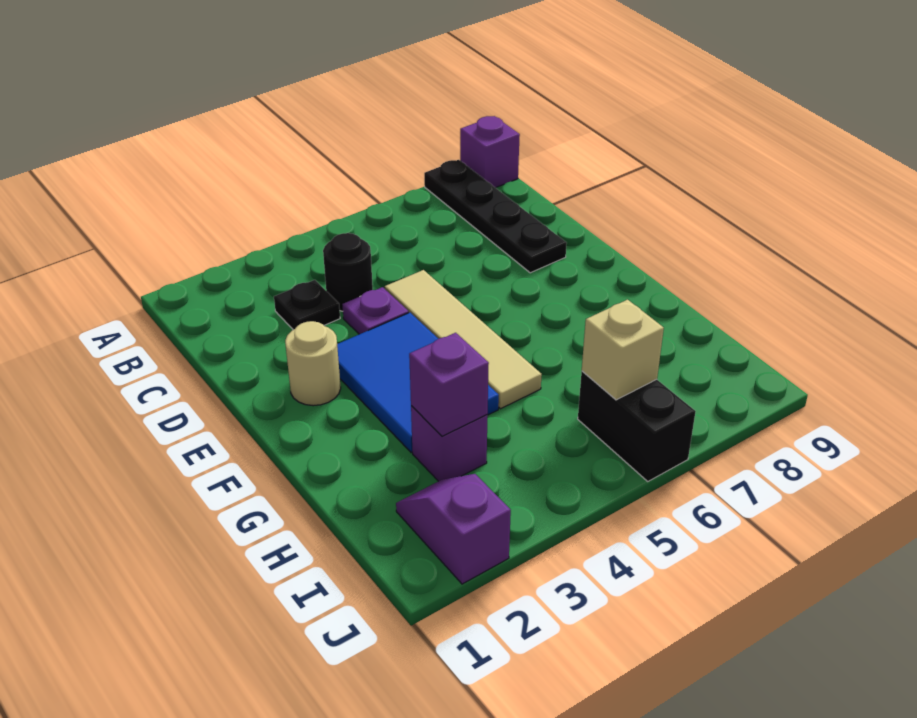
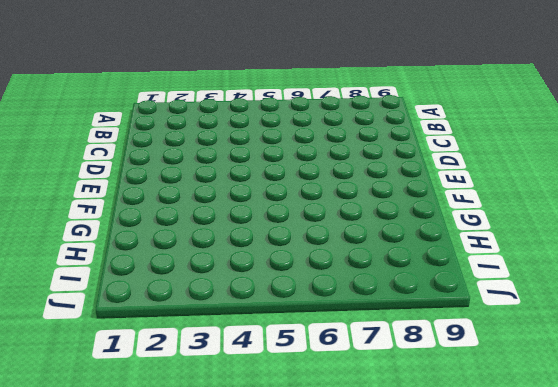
none -> black plate A8:D8 level 1
none -> purple brick A9 level 1
none -> black plate C3 level 1

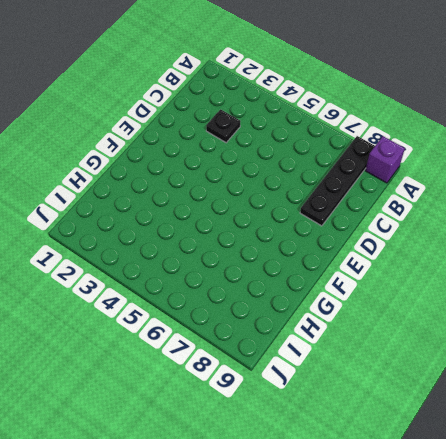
none -> black round brick C4 level 1
none -> purple plate D4 level 1
none -> tan tile D5:G5 level 1

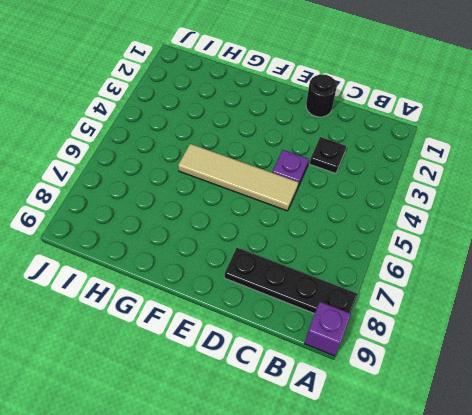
black round brick D1 level 1 -> black round brick C4 level 1
none -> tan round brick E2 level 1
none -> blue tile E3:G4 level 1
none -> purple brick H3 level 1

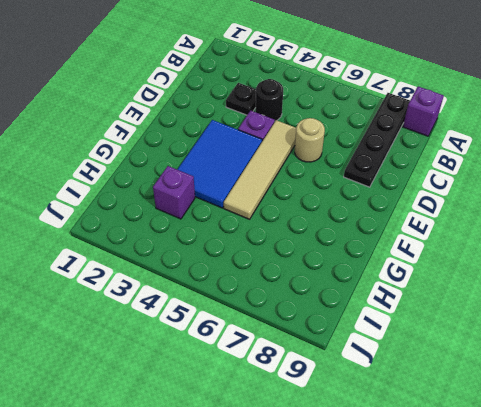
tan round brick D6 level 1 -> tan round brick E2 level 1
none -> purple slope I2:J2 level 1 top J
none -> black brick I6:J6 level 1
none -> purple brick H3 level 2

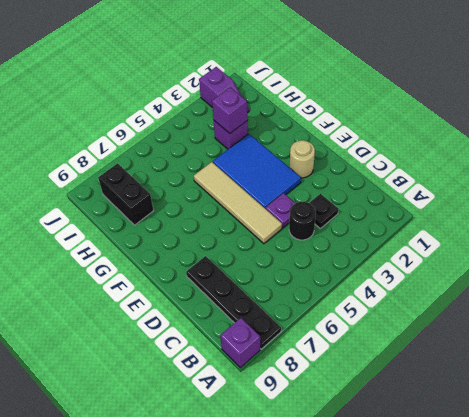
black brick H8:I8 level 1 -> black brick I6:J6 level 1
none -> tan brick I6 level 2

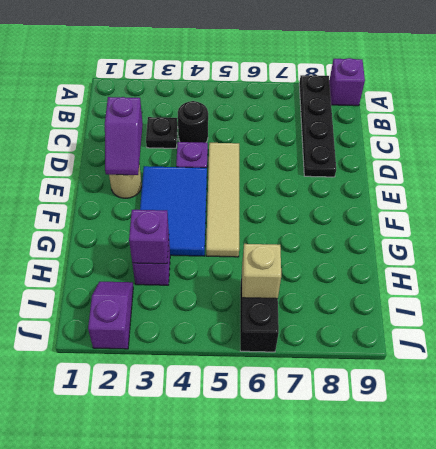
purple slope D2:E2 level 2 top D -> none

